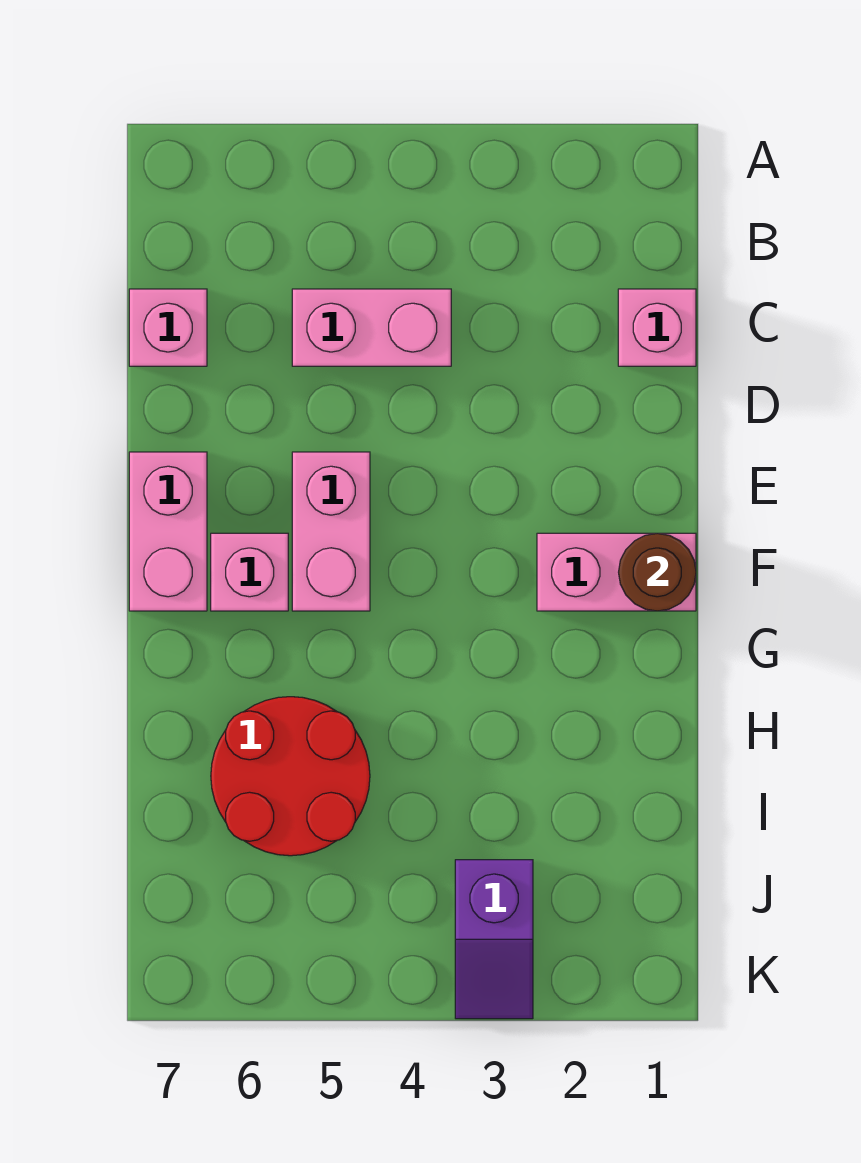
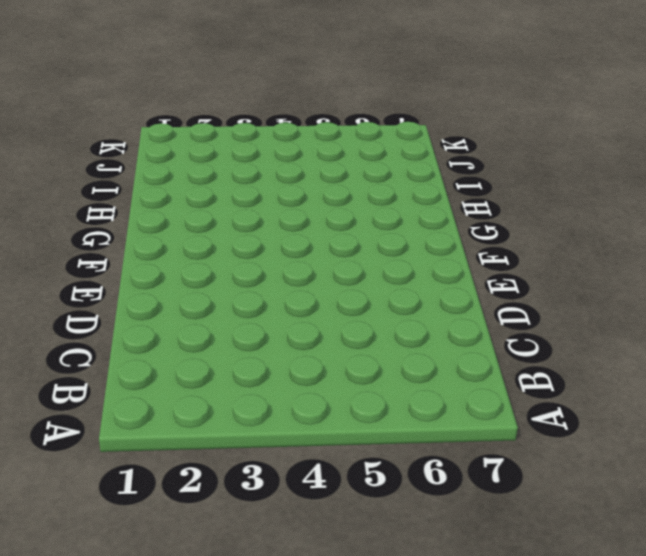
none -> pink brick C1 level 1
none -> pink brick C4:C5 level 1

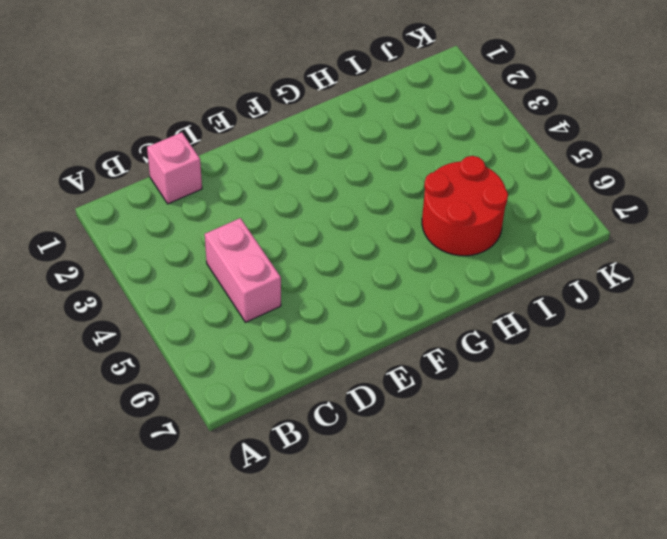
none -> pink brick C7 level 1
none -> pink brick E5:F5 level 1

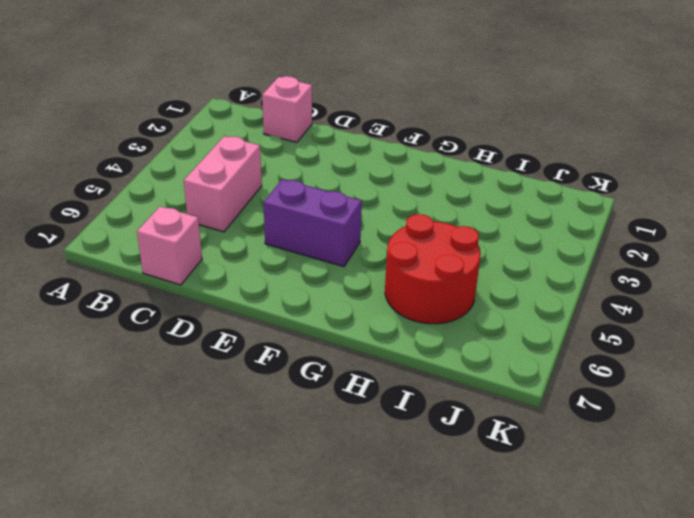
purple brick E5:F5 level 1 -> pink brick E5:F5 level 1
none -> pink brick E7:F7 level 1
none -> pink brick F1:F2 level 1

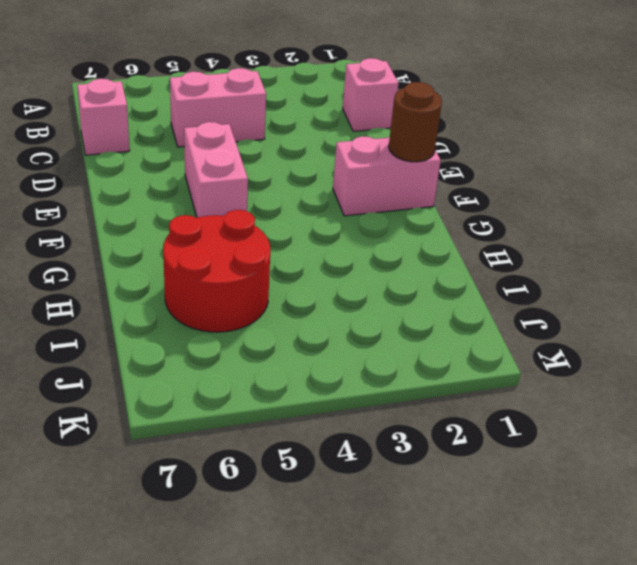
none -> pink brick E7:F7 level 1
none -> pink brick F6 level 1

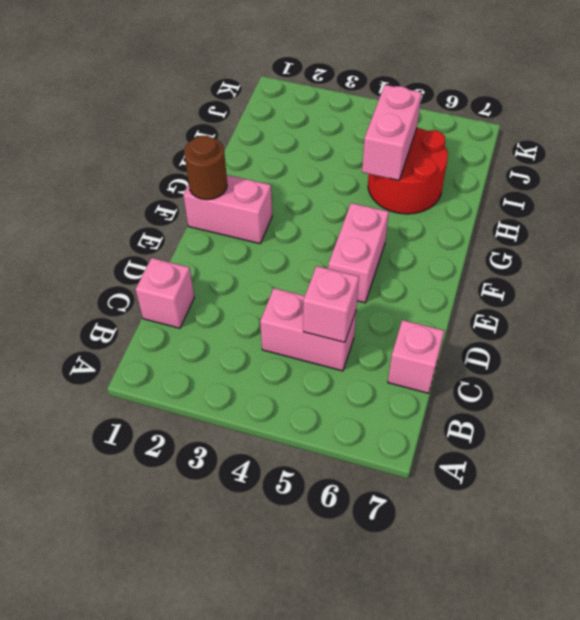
pink brick C5 level 2 -> pink brick F6 level 1
pink brick H5:I5 level 2 -> pink brick E7:F7 level 1
none -> purple slope J3:K3 level 1 top J

